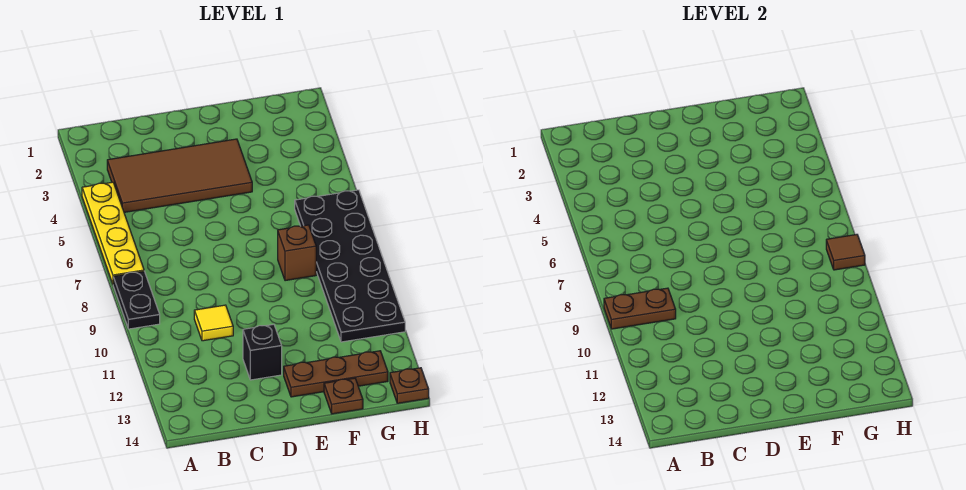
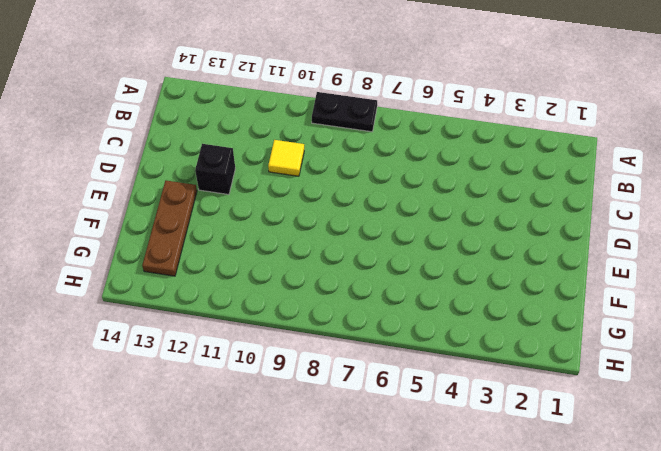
none -> yellow plate A4:A7 level 1
none -> brown tile B3:E4 level 1
none -> brown brick F8 level 1

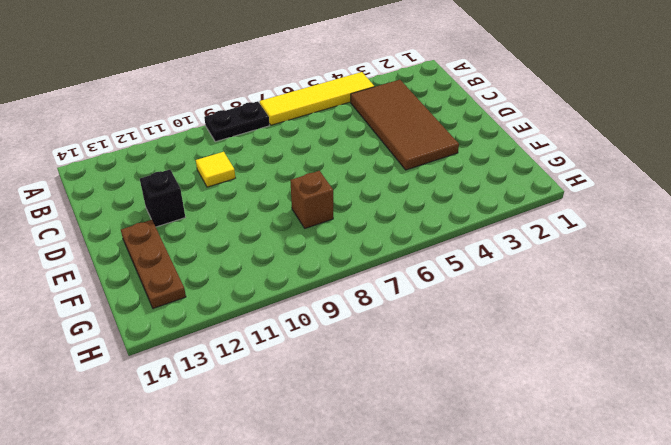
yellow tile A4:A7 level 1 -> yellow plate A4:A7 level 1
none -> brown plate F14 level 1
none -> black plate G6:H11 level 1
none -> brown plate H14 level 1

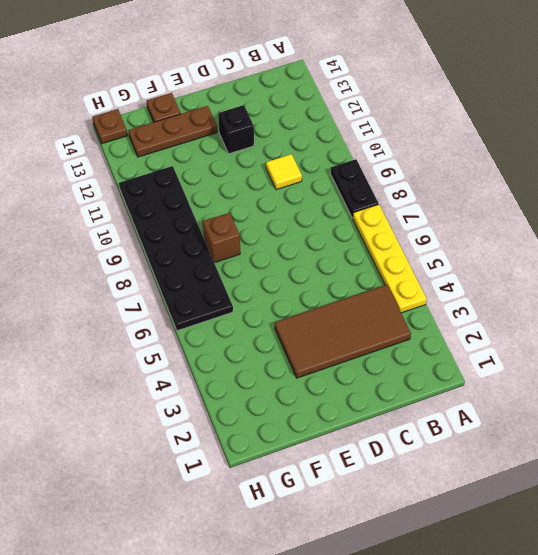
none -> brown plate A9:B9 level 2
none -> brown tile H8 level 2

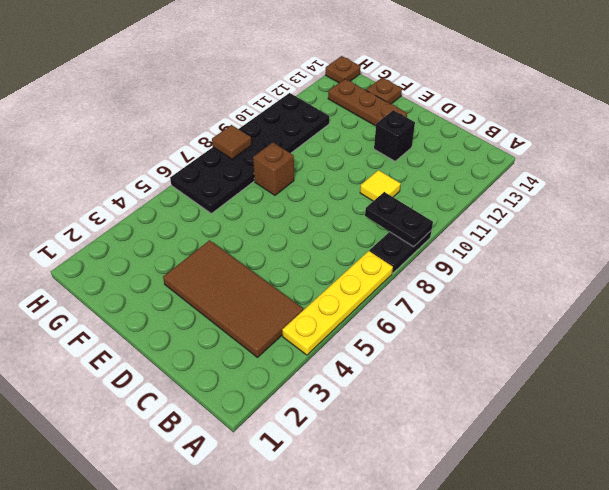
black plate A9:B9 level 2 -> brown plate A9:B9 level 2

